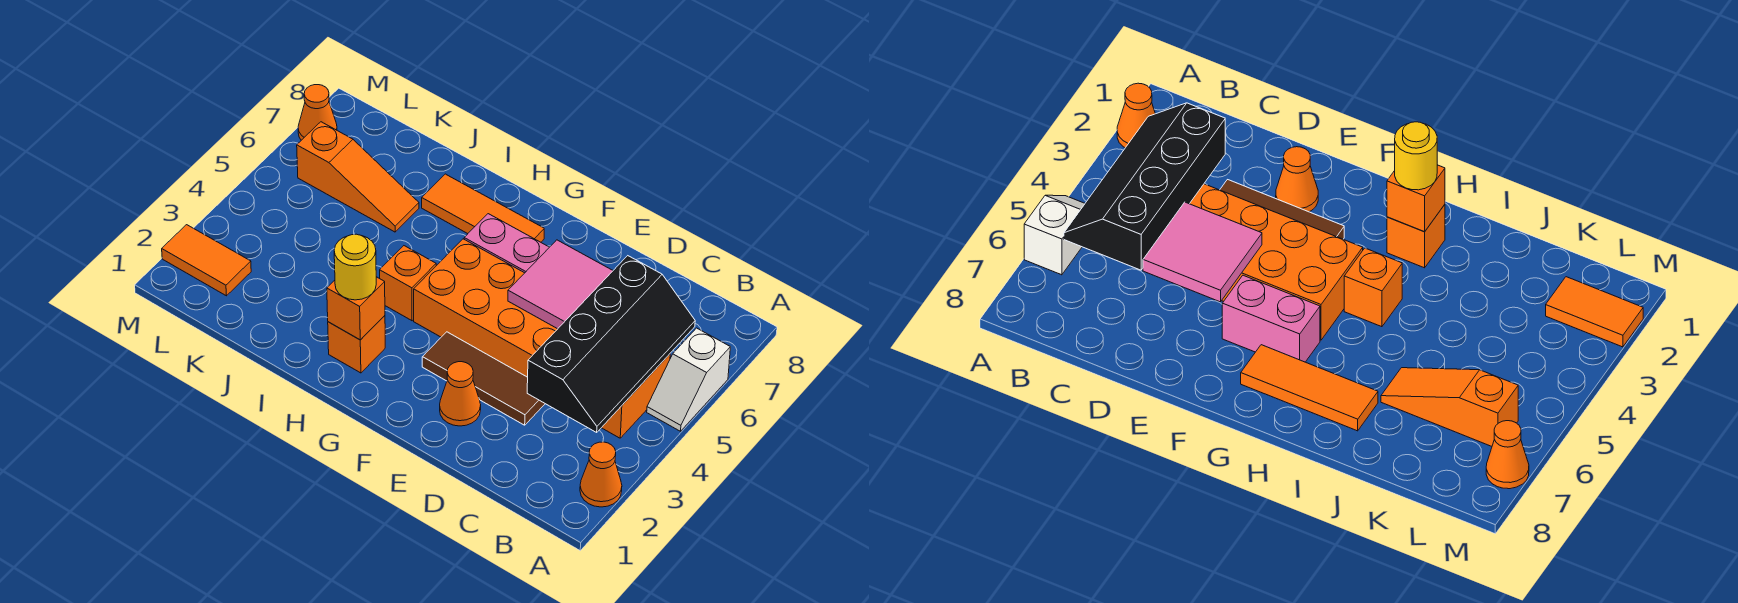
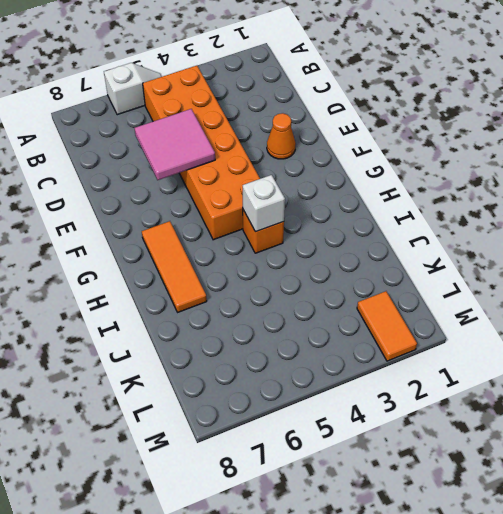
white brick H4 level 2 -> none
none -> orange cone A2 level 1
none -> brown tile D3:F3 level 1
none -> pink brick F6:G6 level 1

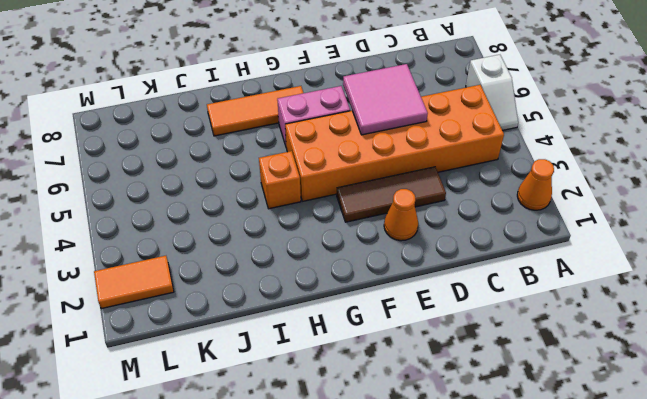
none -> orange brick H2 level 1
none -> orange slope J6:L6 level 1 top L
none -> orange cone M7 level 1

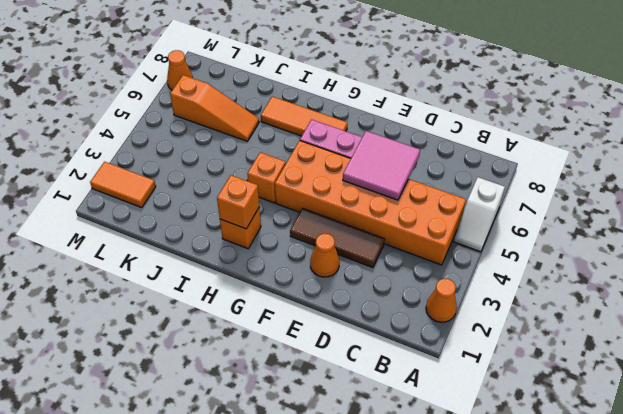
none -> black slope B3:C6 level 2 top C
none -> yellow round brick H2 level 3

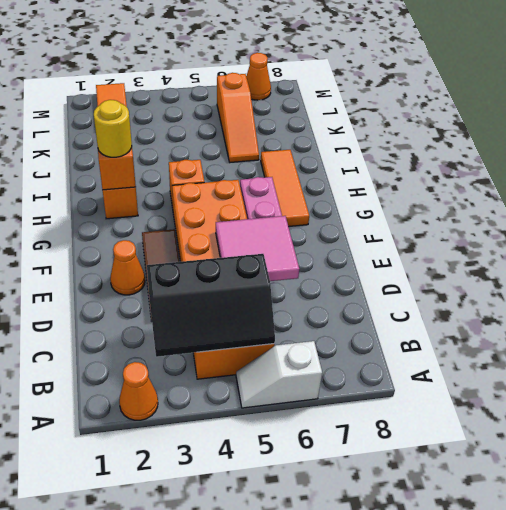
black slope B3:C5 level 2 top C -> black slope B3:C6 level 2 top C

